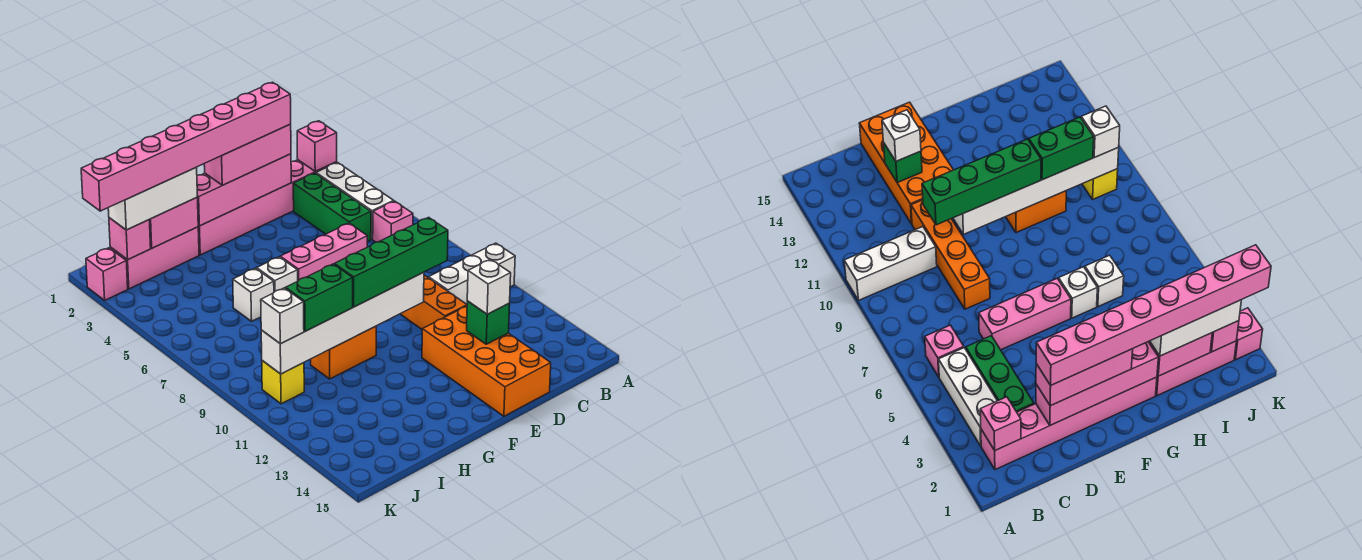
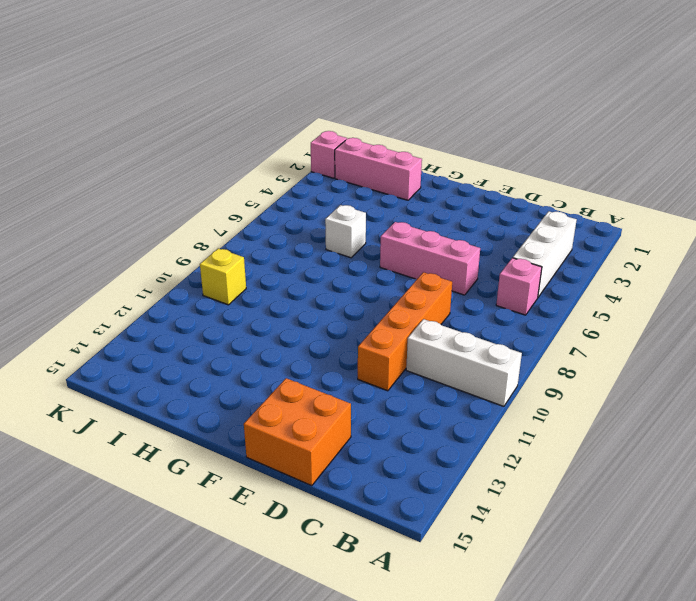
orange brick D14:E15 level 1 -> orange brick D12:E15 level 1
none -> pink brick B2:G2 level 1
none -> green brick C3:C5 level 1
none -> white brick G6 level 1

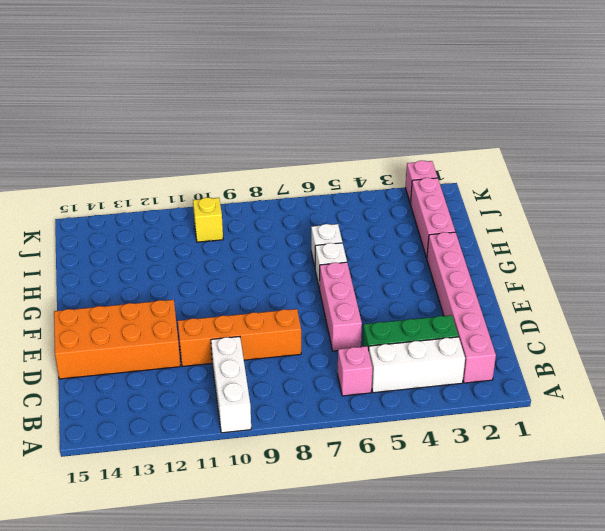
none -> orange brick G10:H10 level 1
none -> pink brick B2 level 2
none -> pink brick D2:G2 level 2

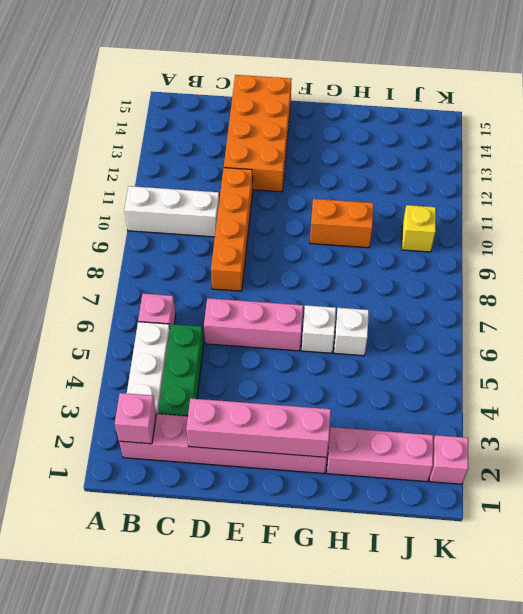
none -> green brick D13 level 2
none -> white brick E10:J10 level 2
none -> pink brick H2:I2 level 2

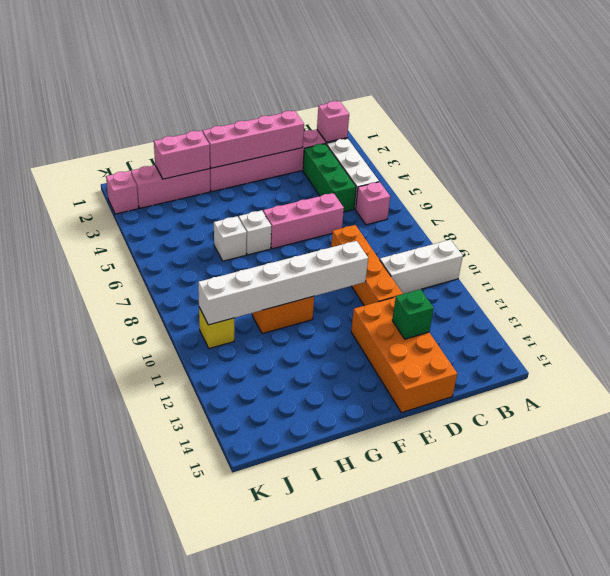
none -> pink brick J2 level 2
none -> pink brick D2:F2 level 3
none -> green brick D10:G10 level 3

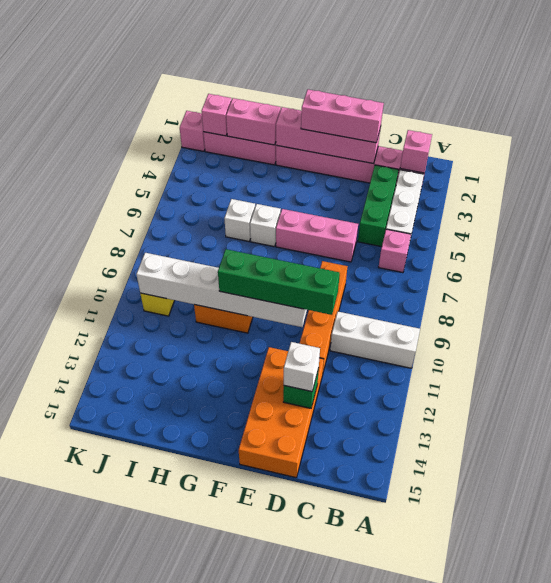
none -> white brick H2:J2 level 3
none -> green brick H10:I10 level 3
none -> white brick J10 level 3

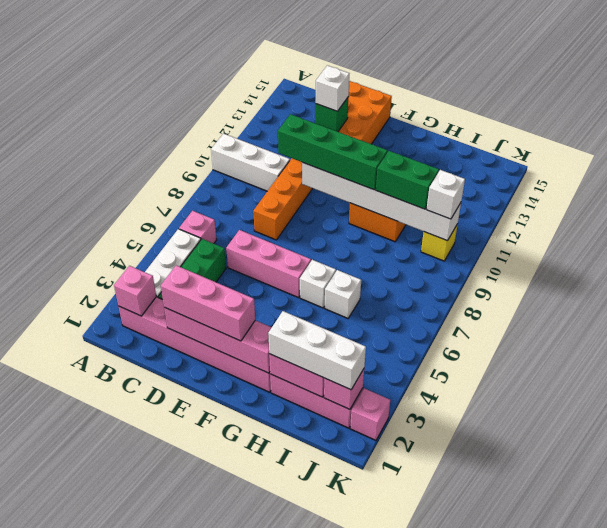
none -> pink brick D2:K2 level 4

